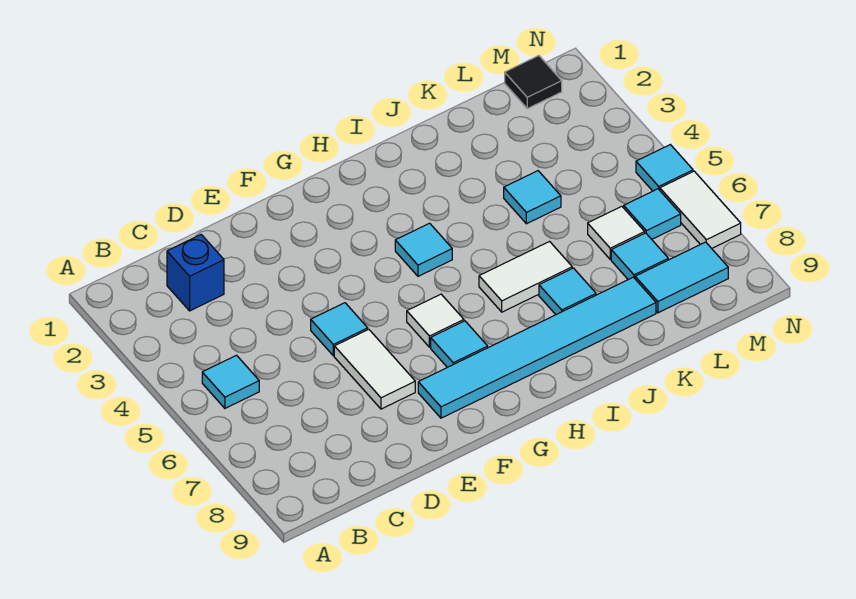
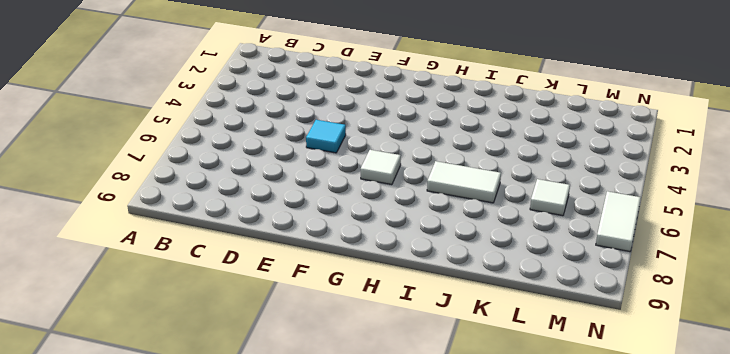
none -> cyan tile B5 level 1
none -> blue brick C2 level 1
none -> white tile E6:E7 level 1

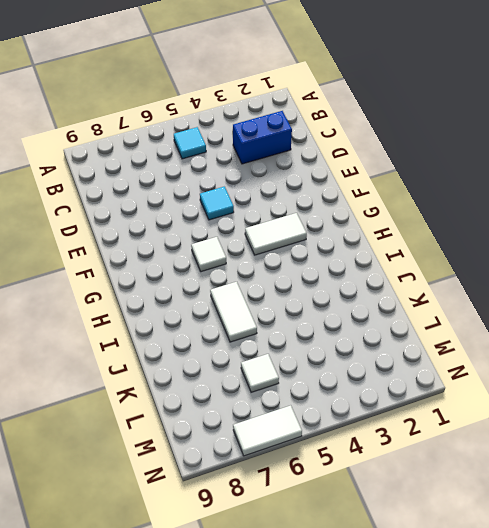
blue brick C2:C3 level 1 -> blue brick C2 level 1
white tile G3:G4 level 1 -> white tile E6:E7 level 1
none -> cyan tile F8:K8 level 1
none -> cyan tile G7 level 1
none -> cyan tile H4 level 1

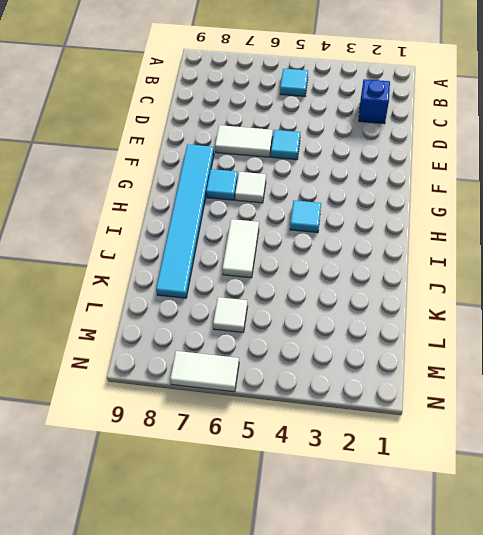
none -> cyan tile J7 level 1
none -> cyan tile K4 level 1
none -> cyan tile L7 level 1

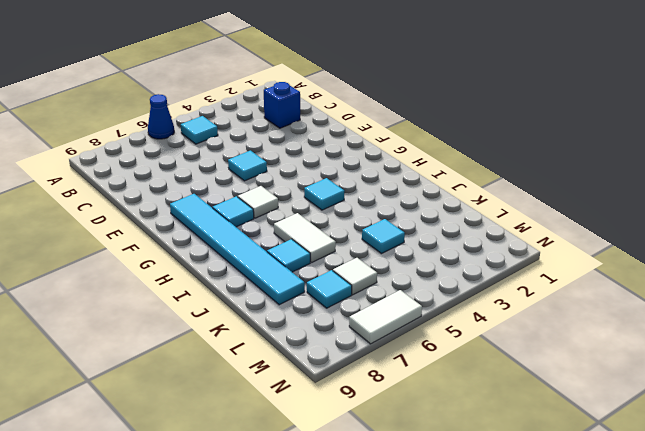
blue cone A6 level 1 -> none
none -> white tile E6:E7 level 1
none -> cyan tile L8:M8 level 1
none -> black tile M1 level 1

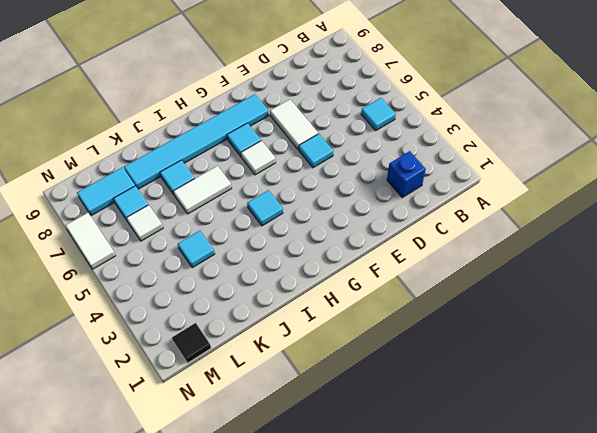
none -> cyan tile M6 level 1
none -> cyan tile N5 level 1

